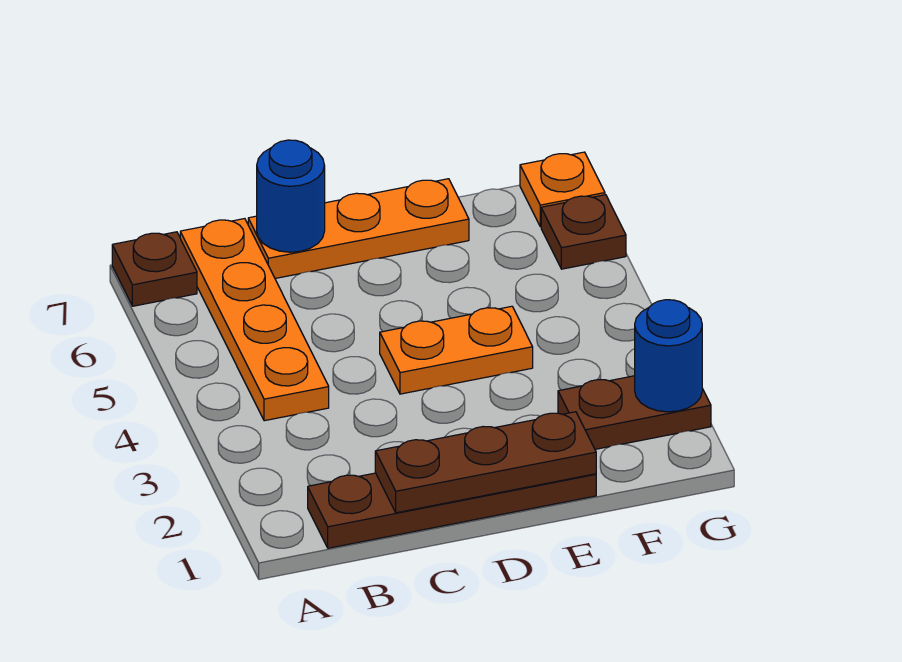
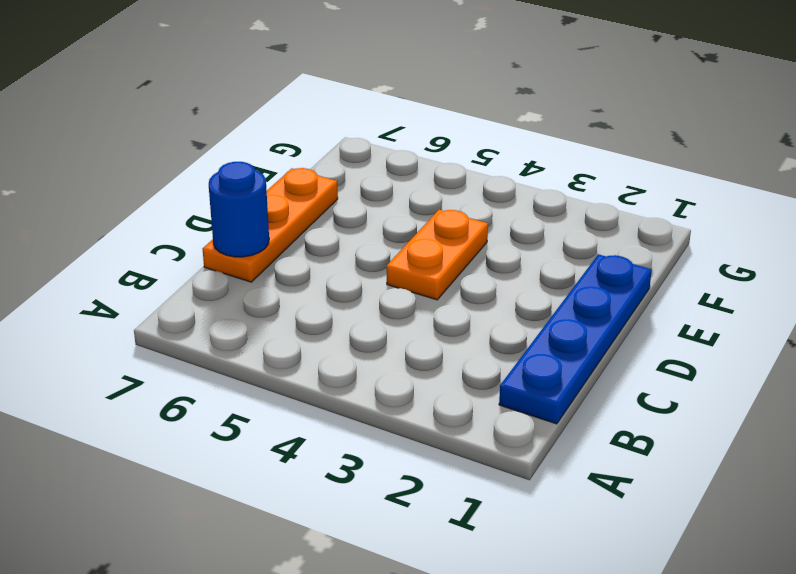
blue plate B1:E1 level 1 -> brown plate B1:E1 level 1
none -> brown plate A7 level 1
none -> orange plate B4:B7 level 1

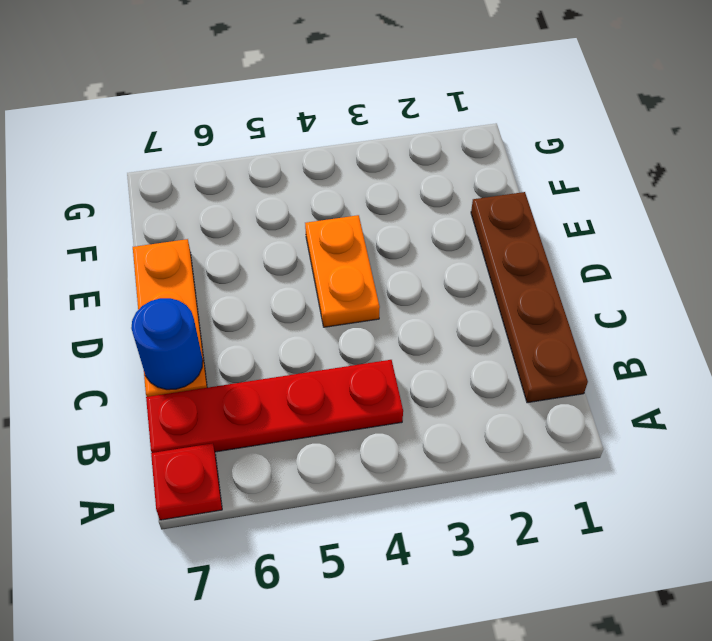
red plate A7 level 1 -> brown plate A7 level 1
red plate B4:B7 level 1 -> orange plate B4:B7 level 1
none -> brown plate F2:G2 level 1
none -> brown plate G6 level 1

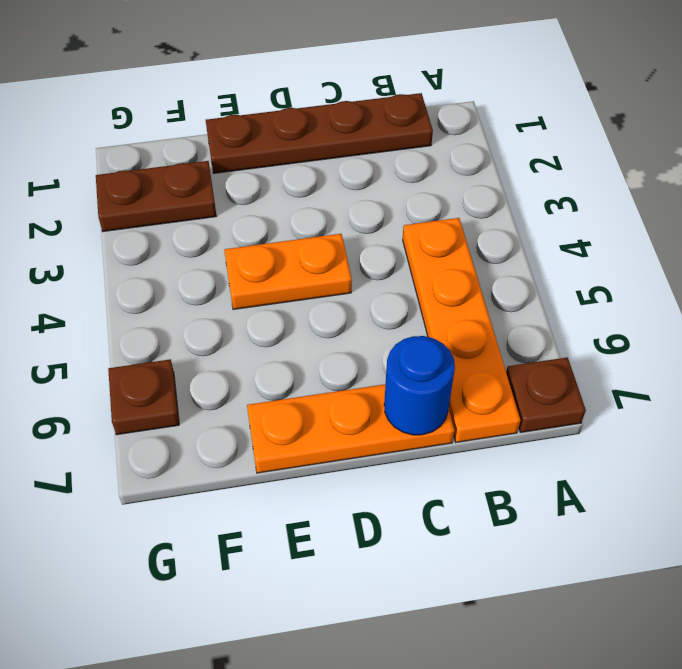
none -> orange plate G7 level 1
none -> brown plate C1:E1 level 2

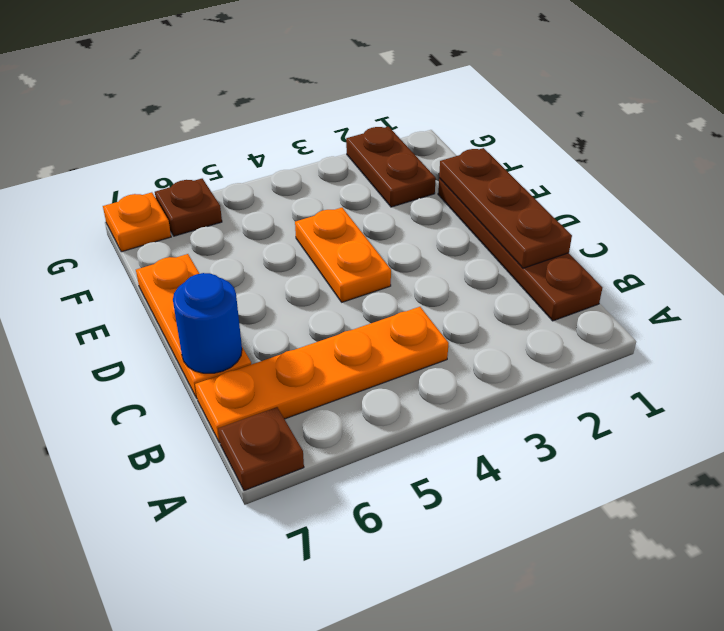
none -> blue round brick G2 level 2

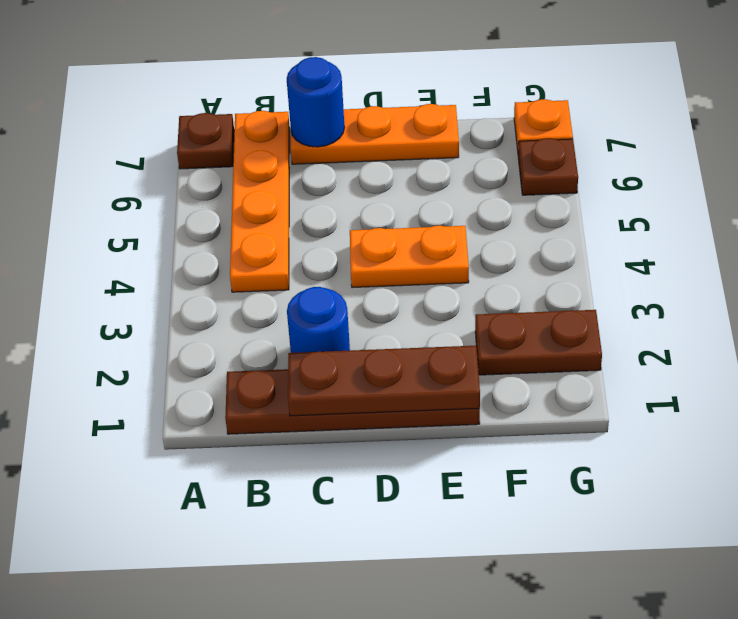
blue round brick C2 level 1 -> blue round brick G2 level 2

